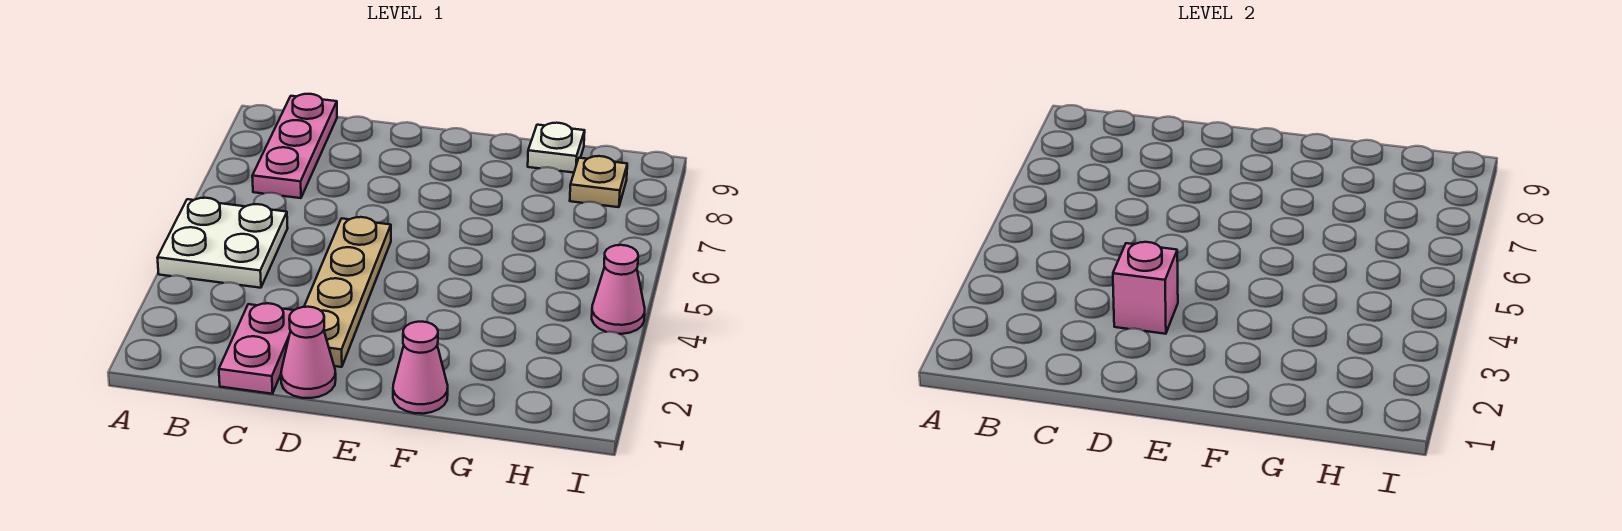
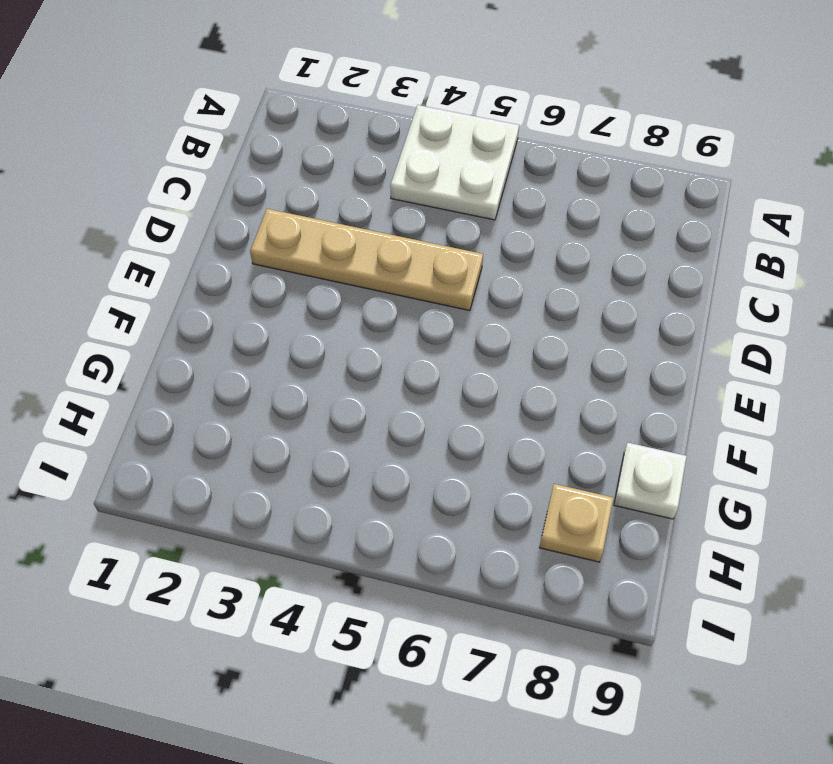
none -> pink plate B7:B9 level 1
none -> pink plate C1:C2 level 1

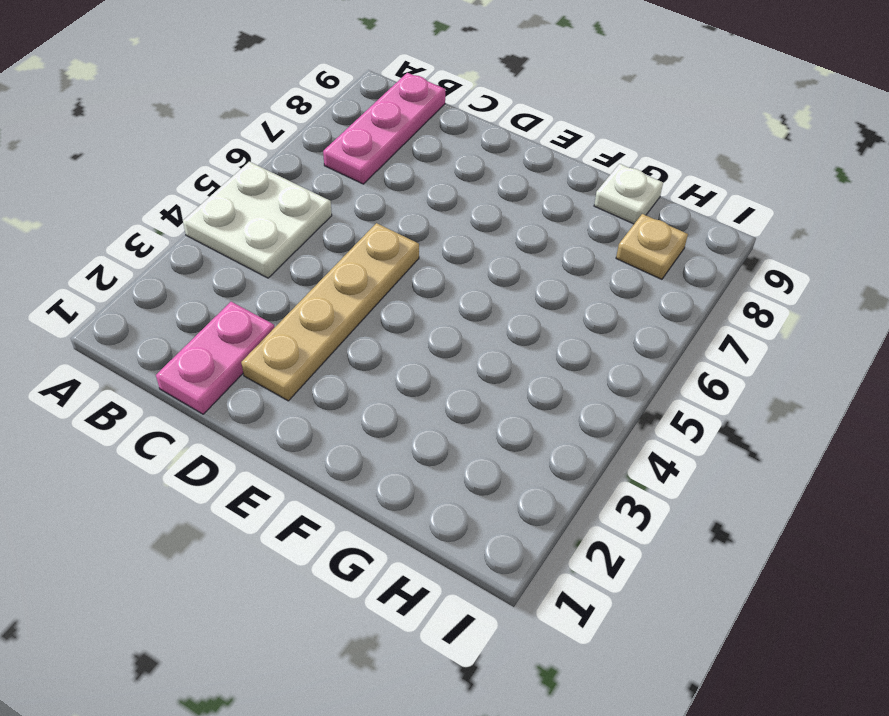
none -> pink cone D1 level 1
none -> pink cone F1 level 1

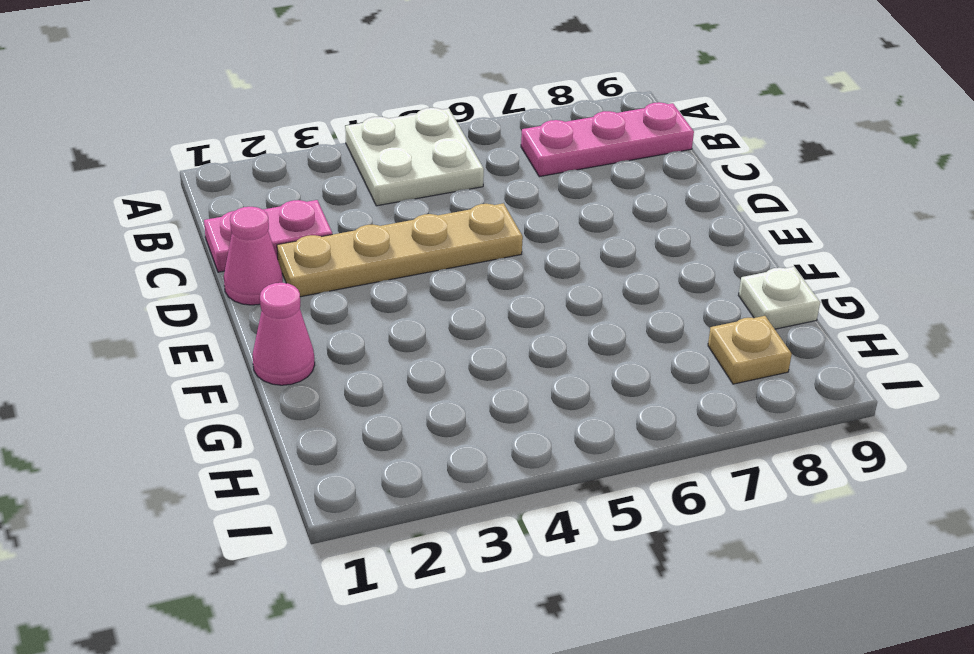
none -> pink cone I4 level 1
none -> pink brick D3 level 2

